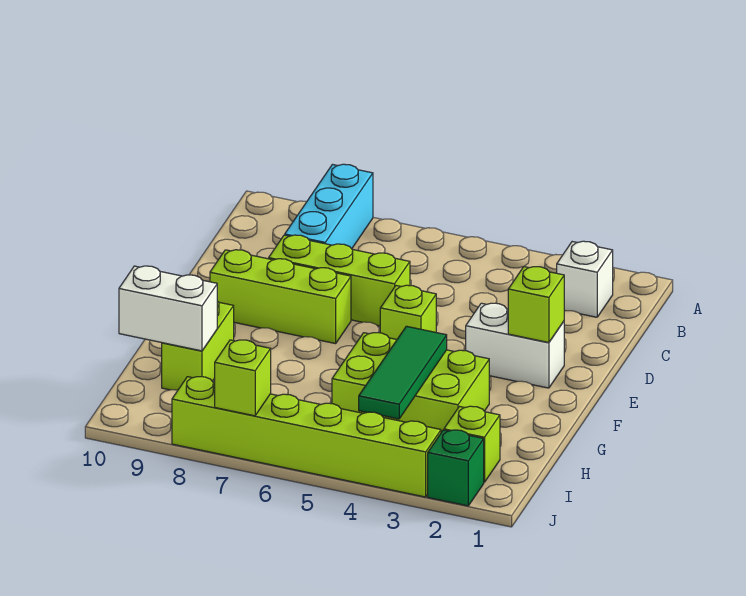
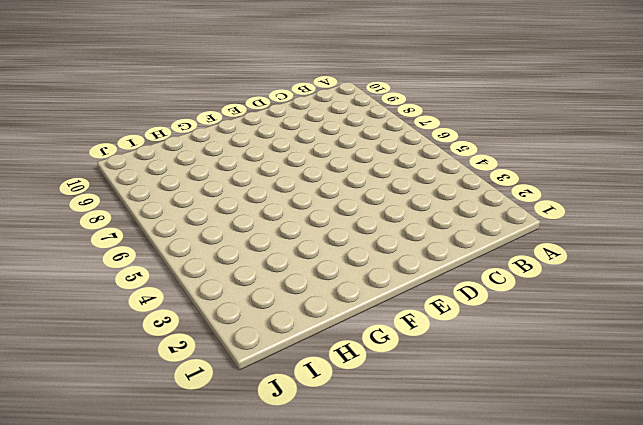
none -> cyan brick A8:C8 level 1
none -> white brick B2 level 1
none -> lime brick D6:D8 level 1

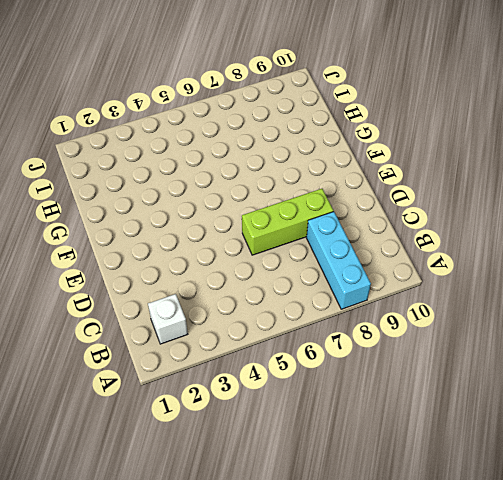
none -> white brick E2:E3 level 1
none -> lime brick E5 level 1
none -> lime brick E7:E9 level 1

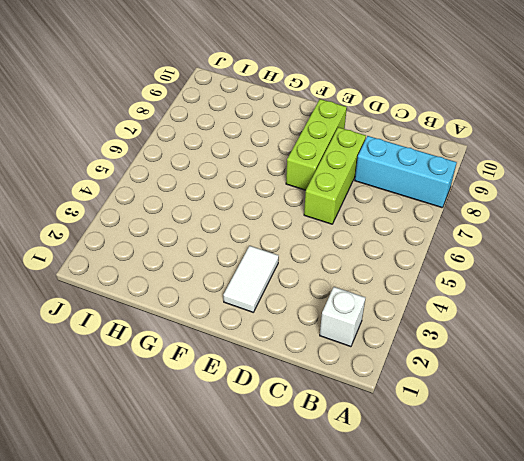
white tile E2:E3 level 1 -> white brick E2:E3 level 1
none -> lime brick E5 level 1
none -> lime brick G3:H5 level 1
none -> lime brick G9:H9 level 1

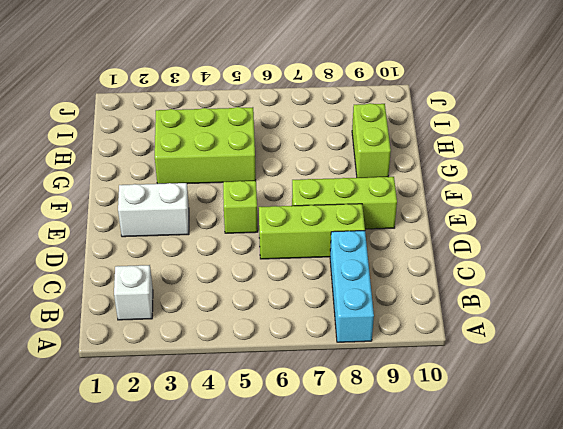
none -> lime brick I2 level 1
none -> green brick J2 level 1
none -> lime brick J3:J8 level 1

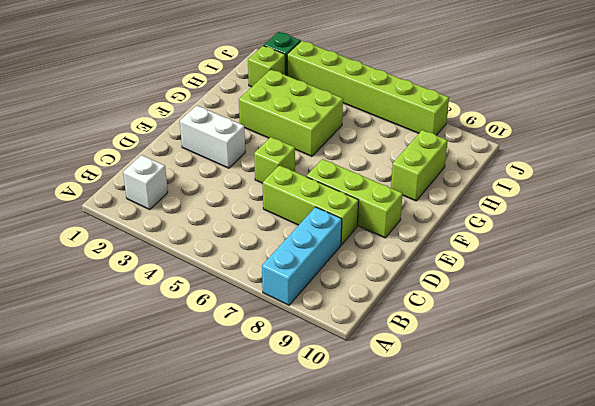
none -> lime brick E2 level 2
none -> green tile G4:I4 level 2
none -> white brick H9:H10 level 2

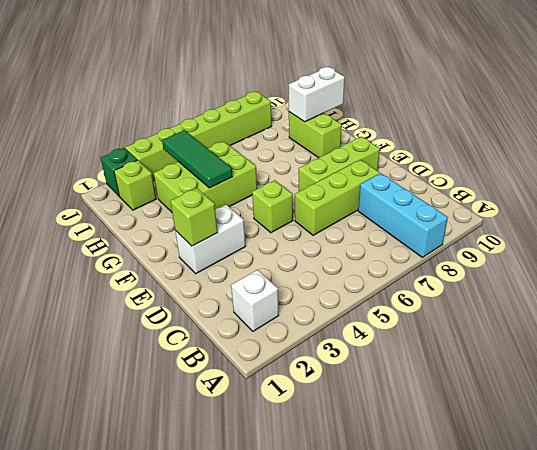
none -> lime brick J7 level 2

